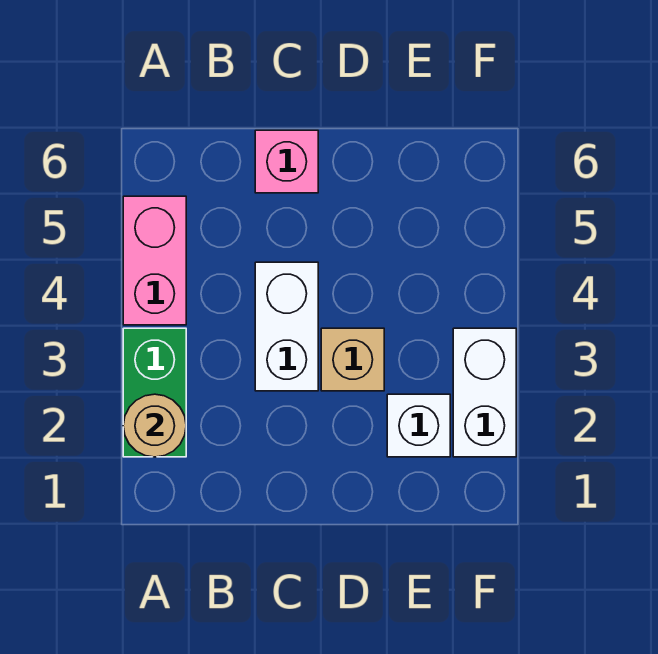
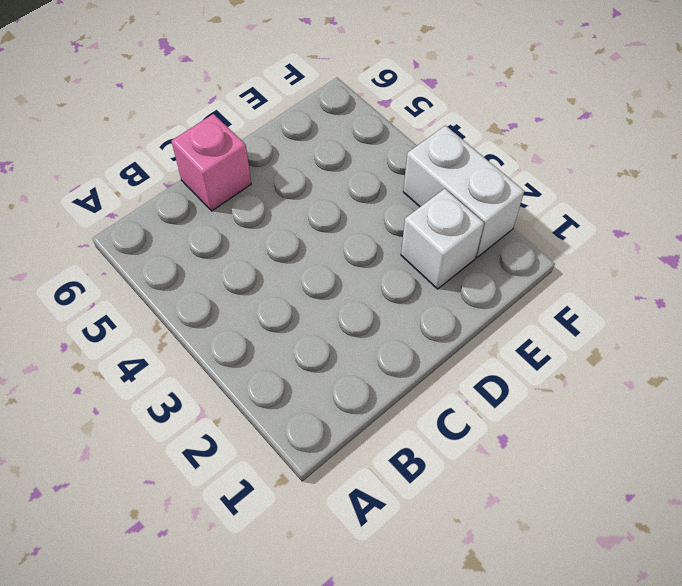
none -> green brick A2:A3 level 1
none -> pink brick A4:A5 level 1

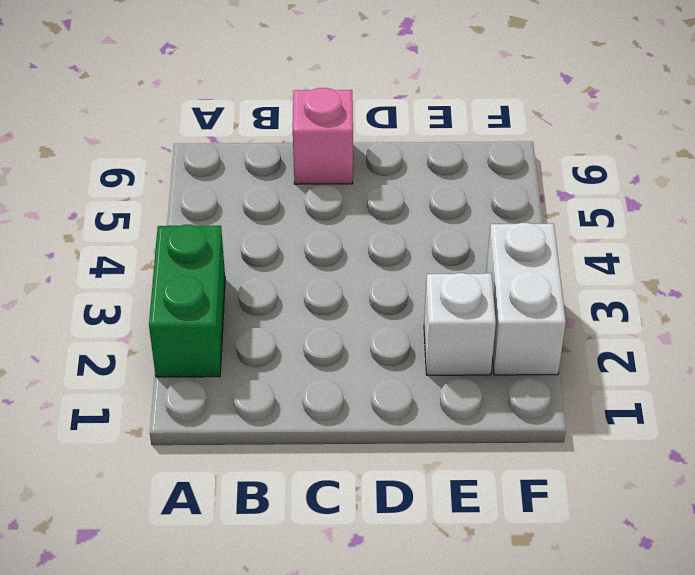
none -> pink brick A4:A5 level 1
none -> white brick C3:C4 level 1

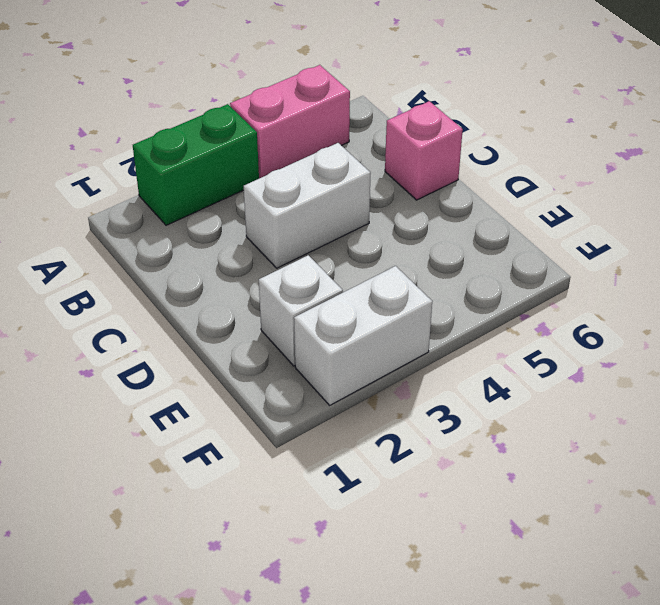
none -> tan brick D3 level 1
none -> tan round brick A2 level 2

